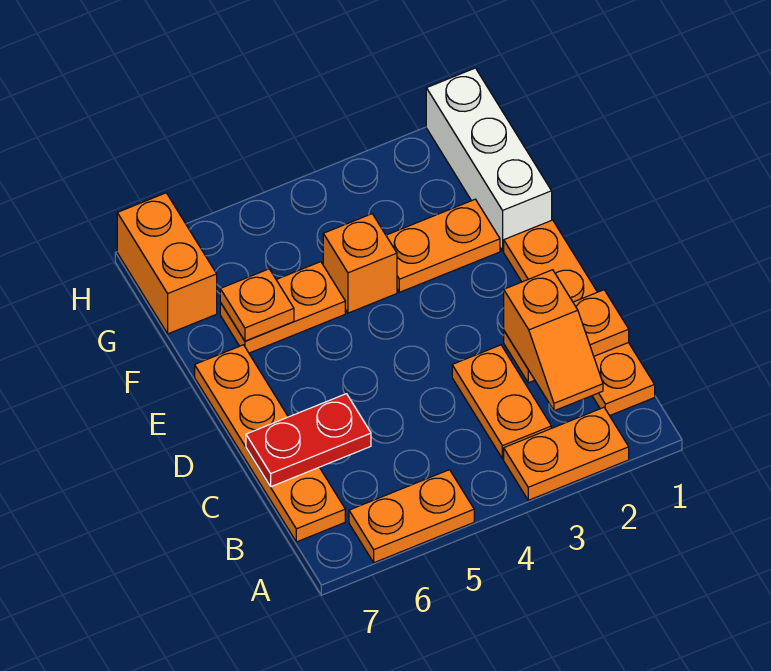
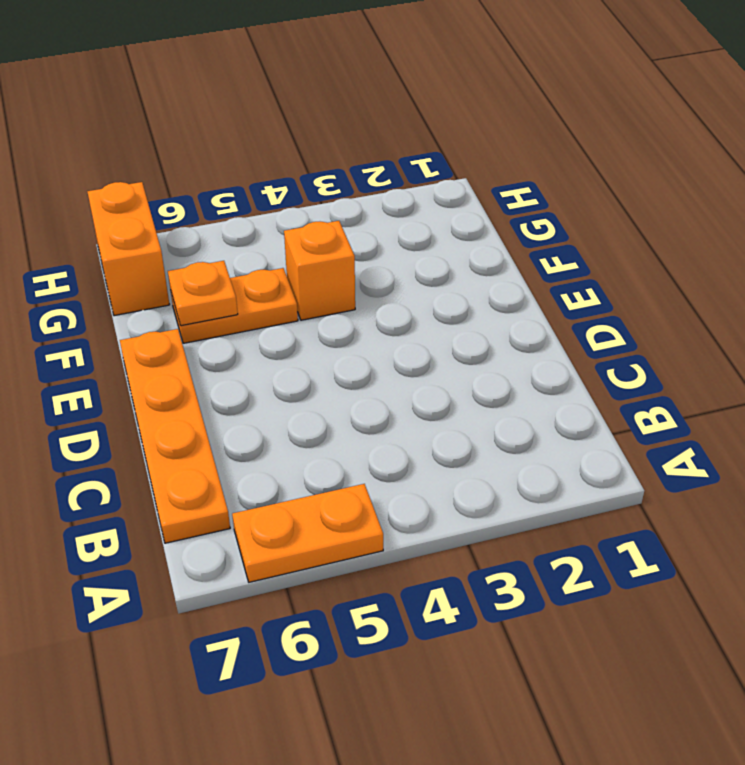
none -> orange plate A2:A3 level 1
none -> orange plate B1:E1 level 1
none -> orange plate B3:C3 level 1

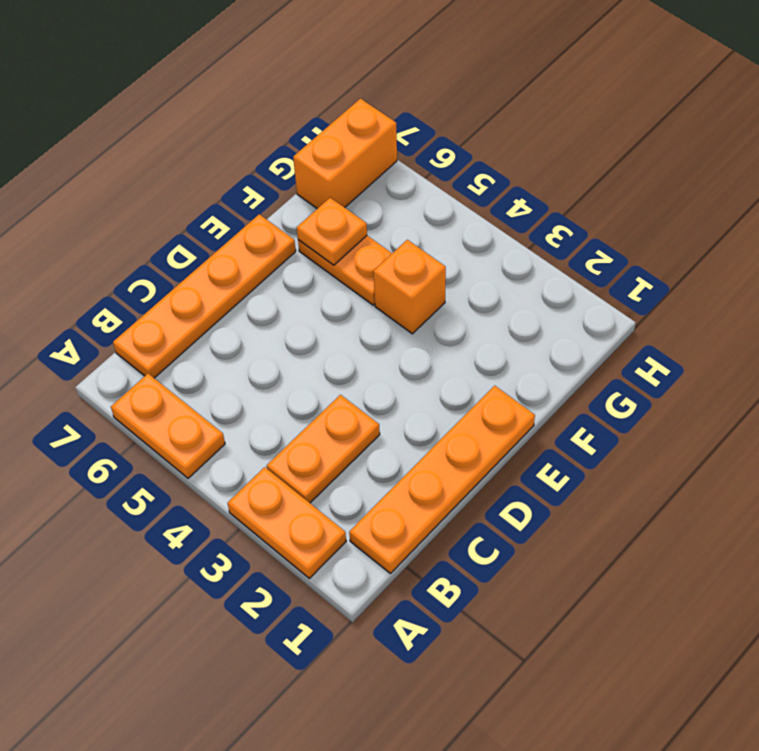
none -> white brick F1:H1 level 1
none -> orange plate F2:F3 level 1
none -> orange plate C1:C2 level 2

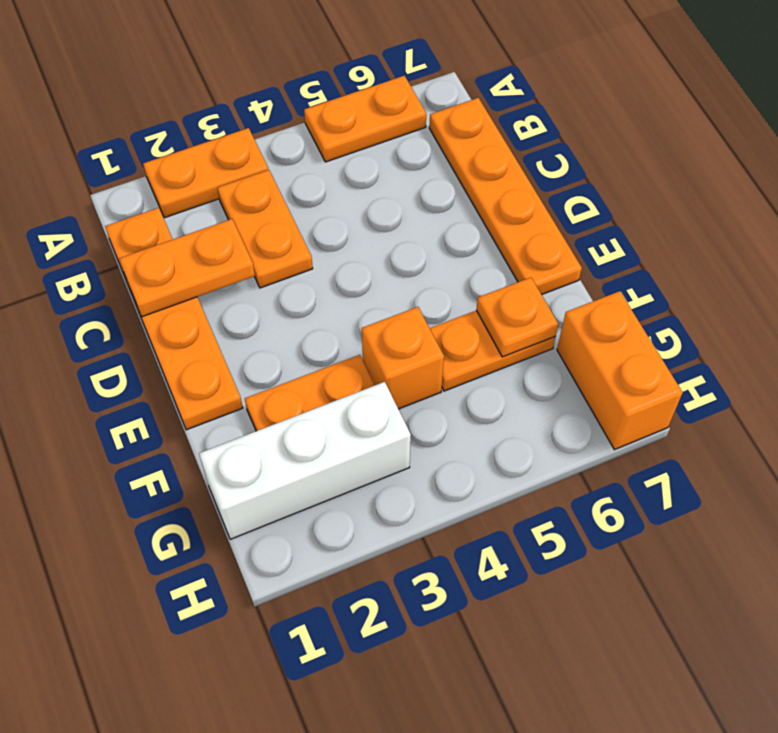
white brick G1:G3 level 1 -> white brick F1:H1 level 1
none -> red plate C6:C7 level 2
none -> orange slope B2:C2 level 3 top C

